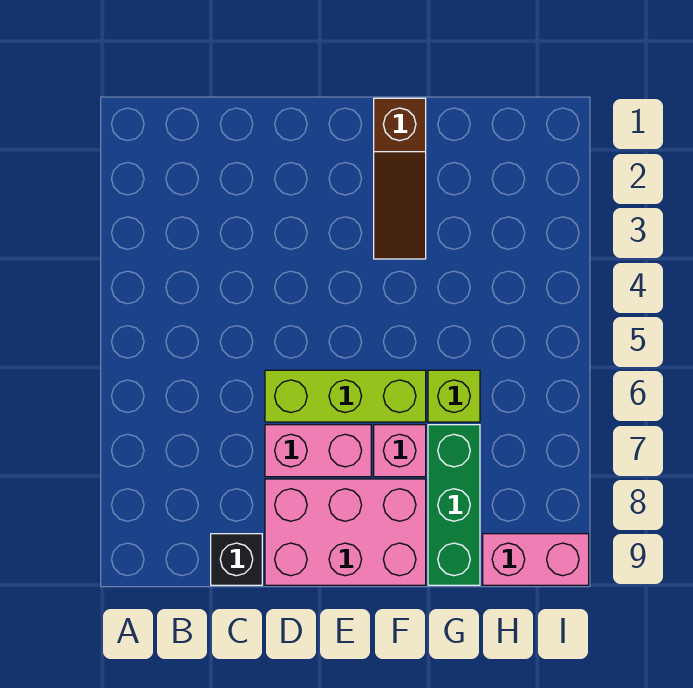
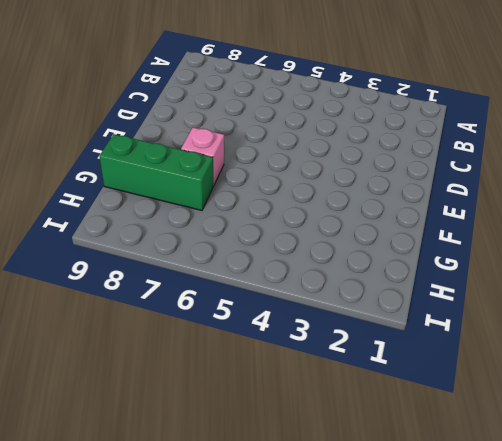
none -> black brick C9 level 1
none -> lime brick D6:F6 level 1

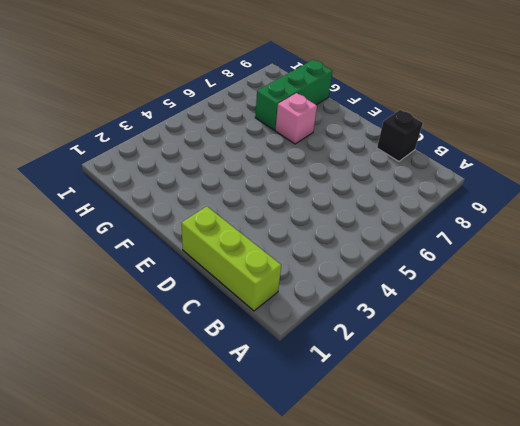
lime brick B1:D1 level 1 -> lime brick D6:F6 level 1
none -> pink brick D7:E7 level 1
none -> pink brick D8:F9 level 1

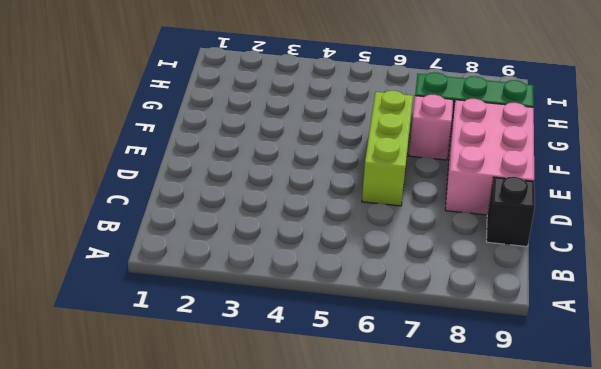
none -> pink brick D7:E7 level 1
none -> brown slope F1:F3 level 1 top 1

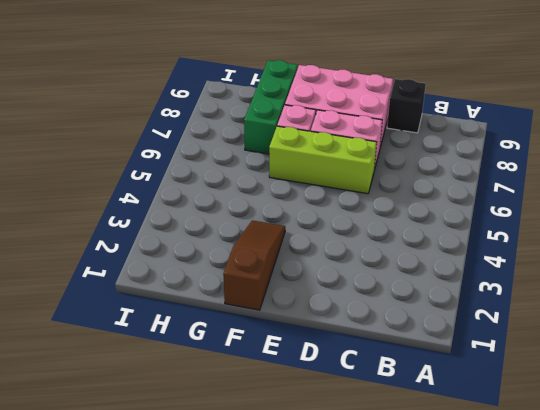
none -> lime brick G6 level 1
none -> pink brick H9:I9 level 1

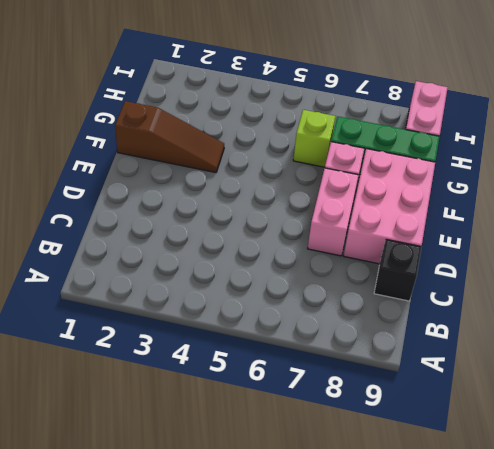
none -> lime brick D6:F6 level 1

